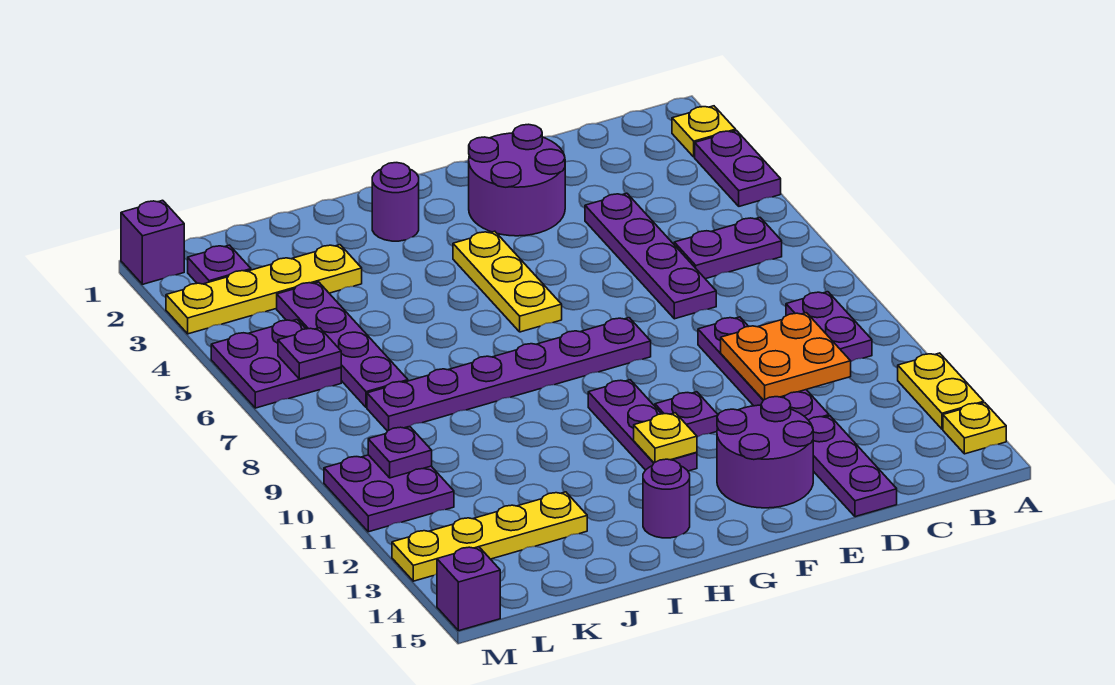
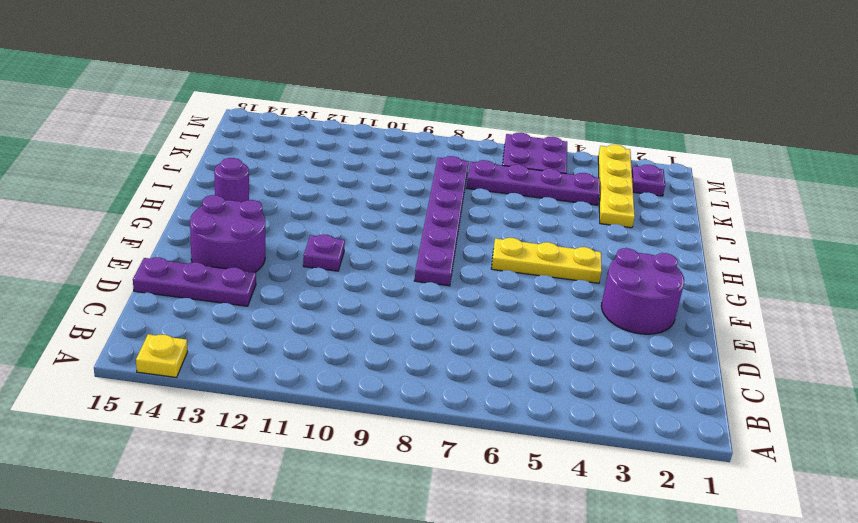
none -> yellow plate A2 level 1
none -> purple plate A3:A4 level 1
none -> yellow plate A12:A13 level 1

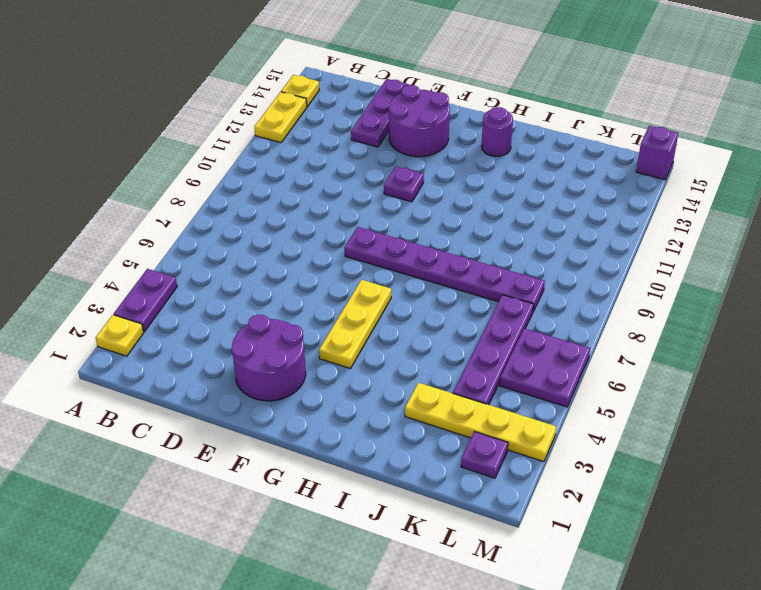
none -> purple plate B6:C6 level 1
none -> purple plate B9:B10 level 1
none -> purple plate D4:D7 level 1

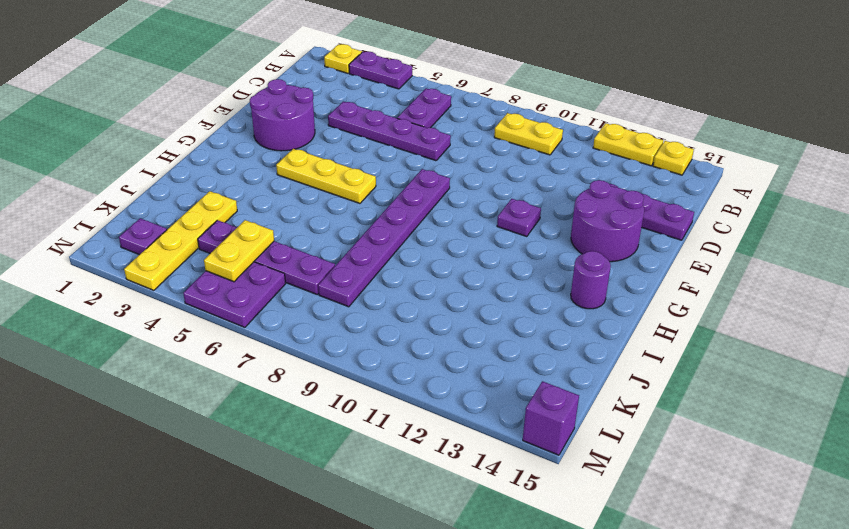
yellow plate B9:B10 level 1 -> purple plate B9:B10 level 1
yellow plate K5:L5 level 2 -> none
none -> purple plate D9:D12 level 1
none -> purple plate G10:G12 level 1
none -> purple round brick H2 level 1

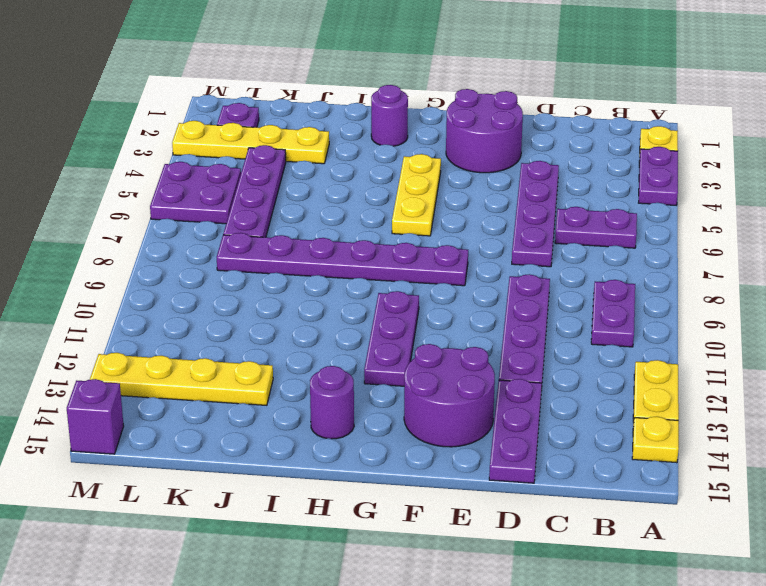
none -> purple plate F11 level 1
none -> purple plate L10:M11 level 1
none -> purple brick M1 level 1

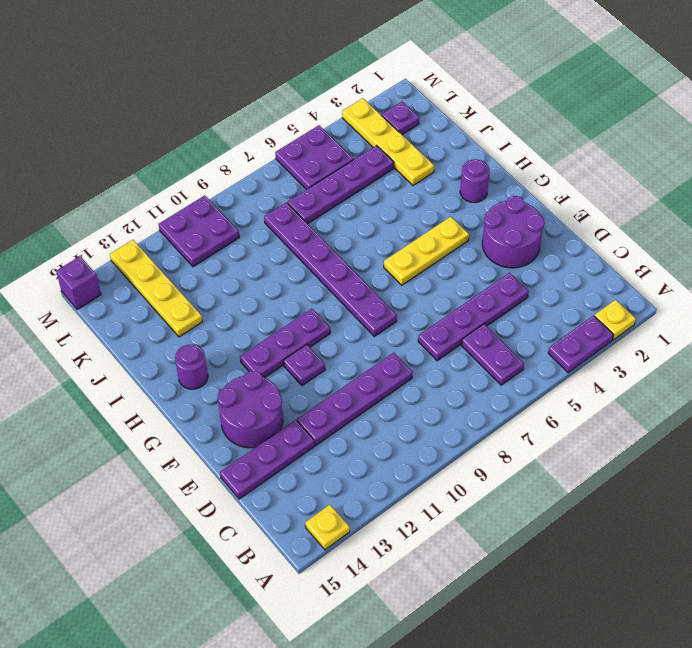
none -> yellow plate A12:A13 level 1
none -> purple plate B9:B10 level 1
none -> purple brick M1 level 1

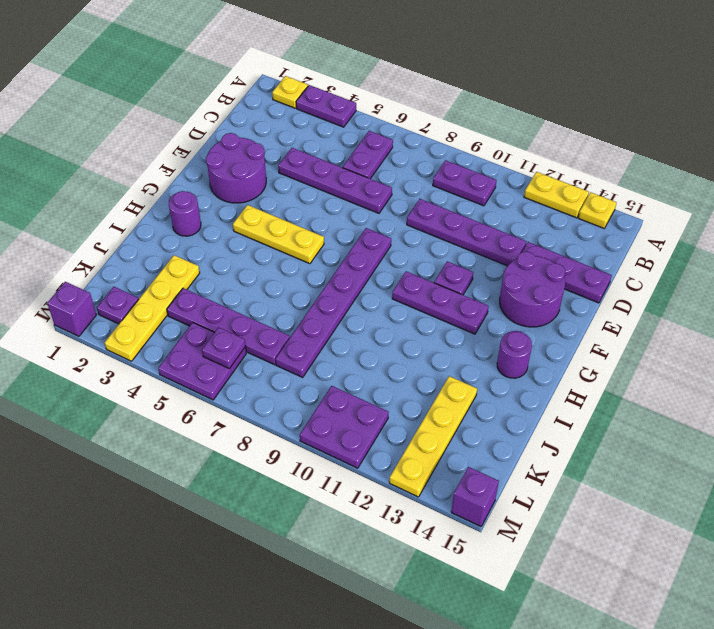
none -> orange plate C10:D11 level 2
none -> yellow plate G12 level 2
none -> purple plate L10 level 2

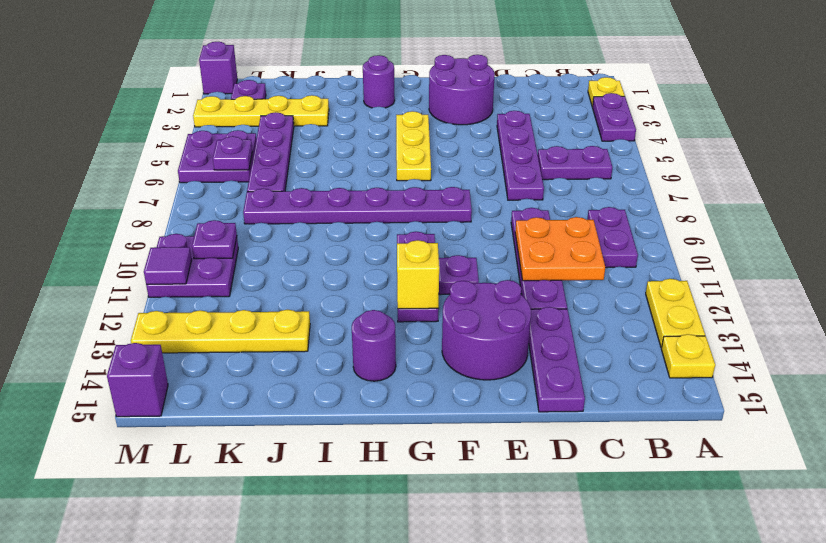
yellow brick G12 level 2 -> yellow plate G12 level 2
purple tile M11 level 2 -> none

